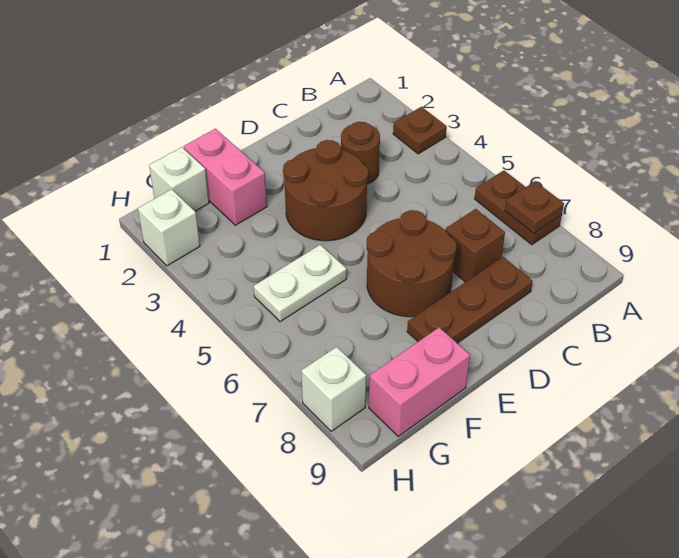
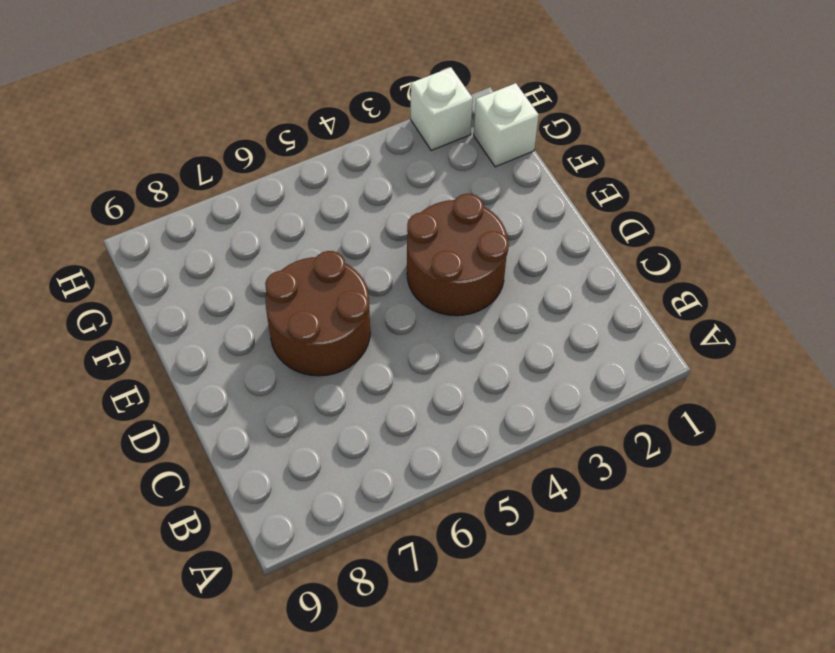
none -> brown plate A3 level 1
none -> brown plate A6:A7 level 1
none -> brown round brick C3 level 1

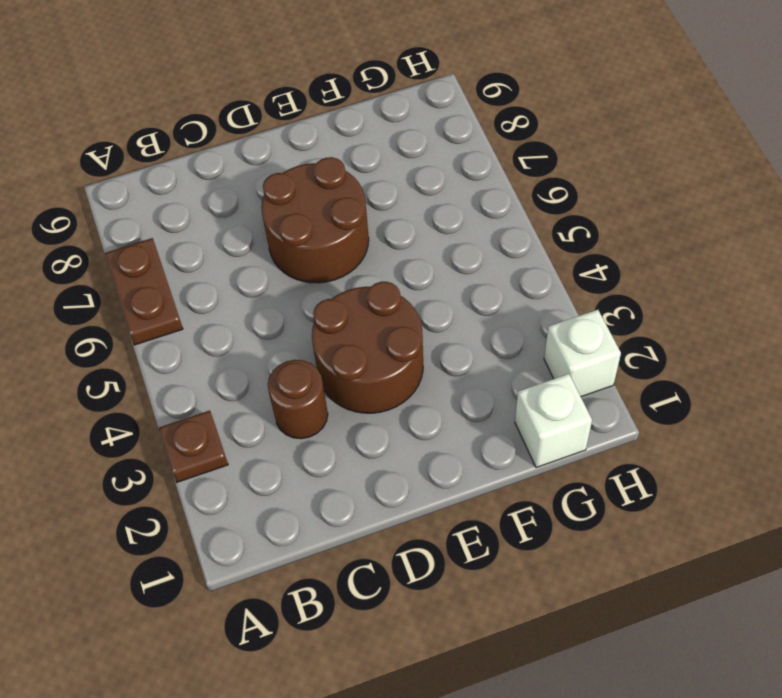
none -> brown brick C7 level 1
none -> brown plate C8:E8 level 1
none -> pink brick F1:F2 level 1

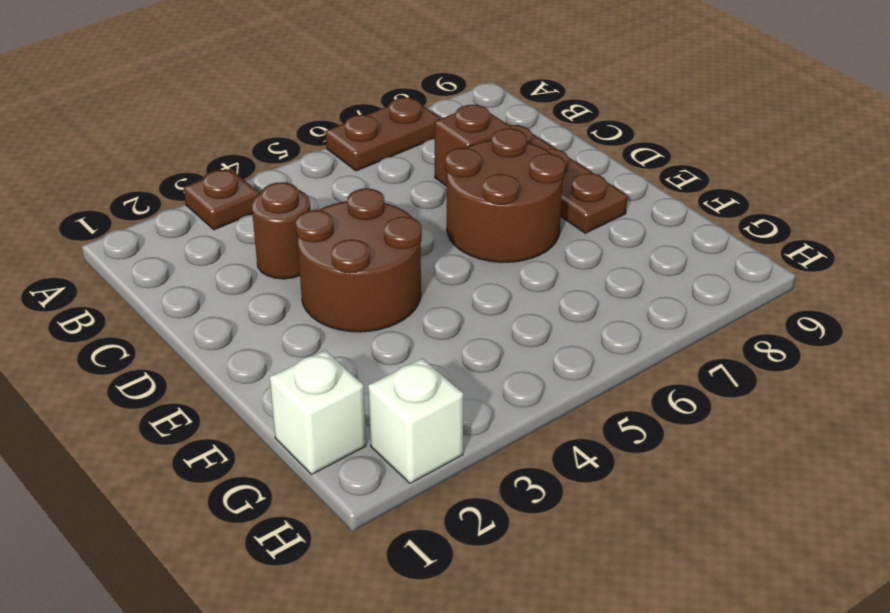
none -> pink brick F1:F2 level 1
none -> white plate F5:G5 level 1
none -> pink brick F9:G9 level 1

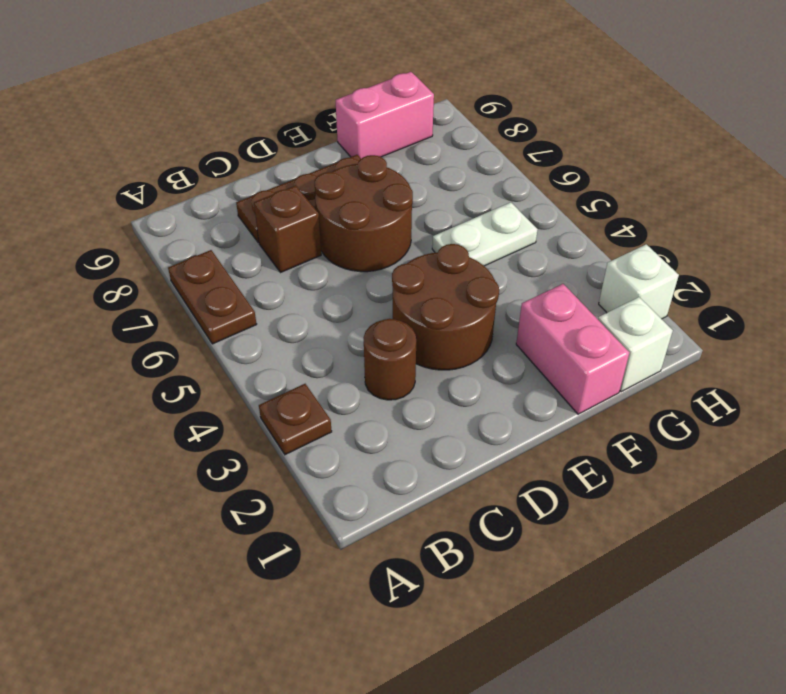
none -> white brick H8 level 1
none -> brown plate A7 level 2

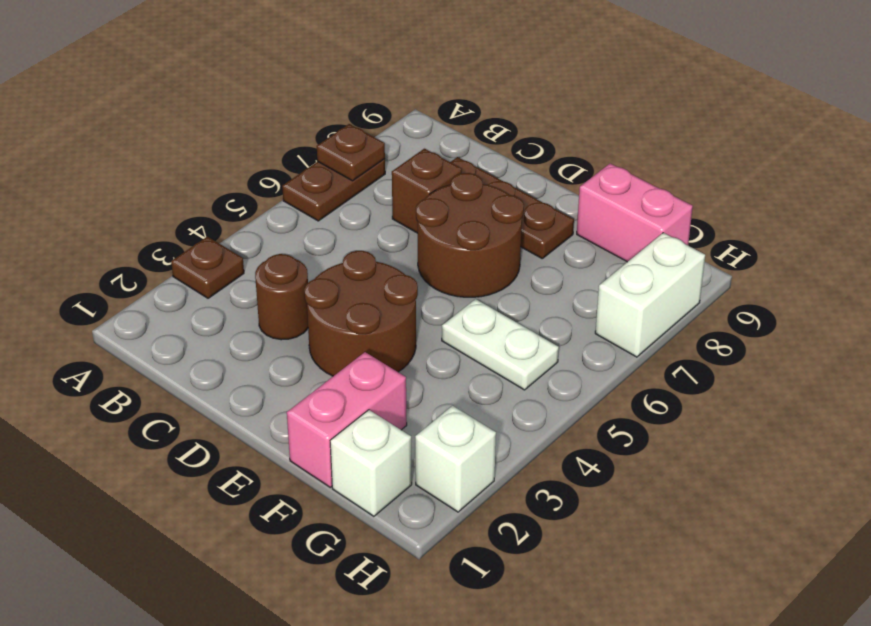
white brick H7:H8 level 1 -> white brick H8 level 1

